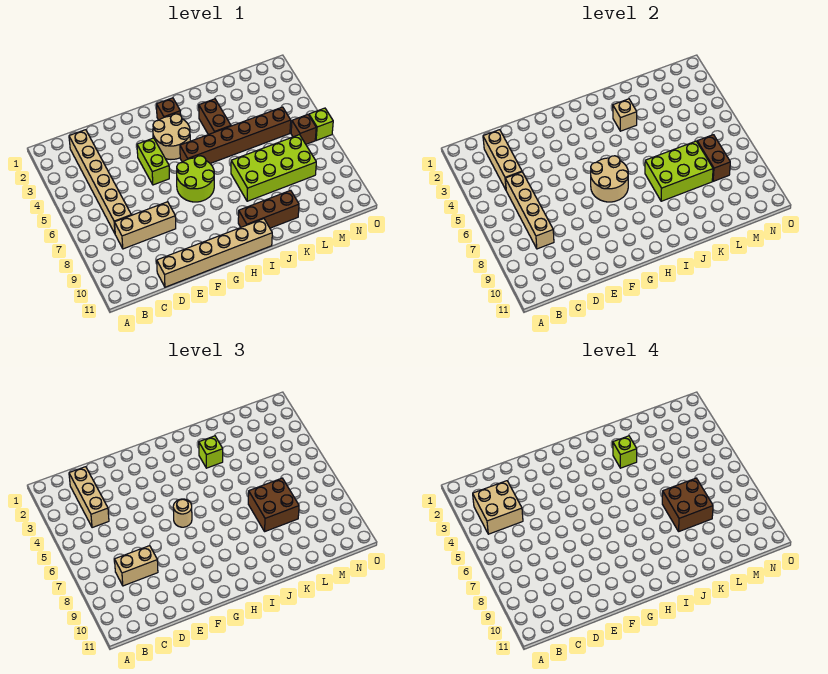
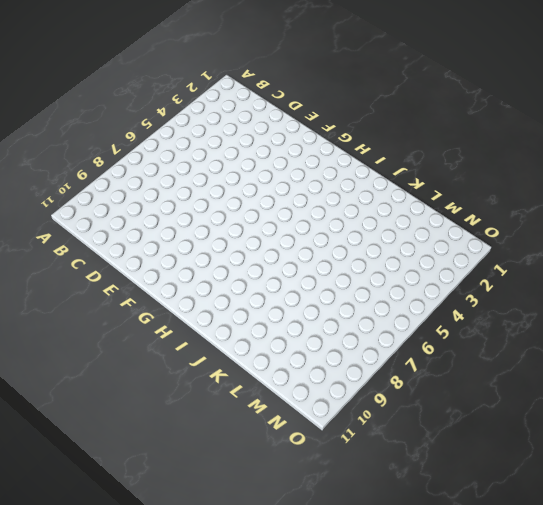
none -> tan brick C2:C7 level 1
none -> tan brick C8:E8 level 1
none -> tan brick D11:I11 level 1

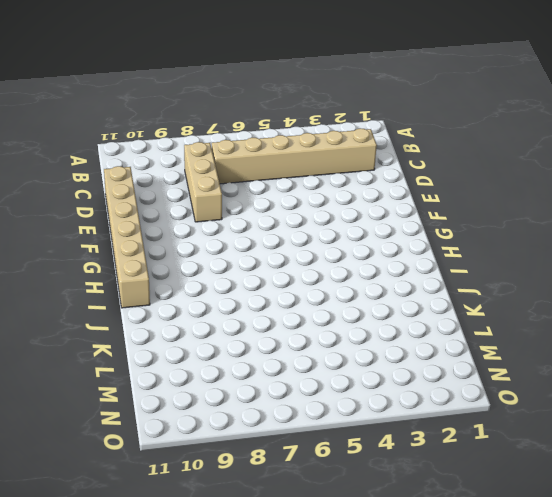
none -> lime brick F4:F5 level 1
none -> tan round brick G3:H4 level 1
none -> lime round brick G6:H7 level 1

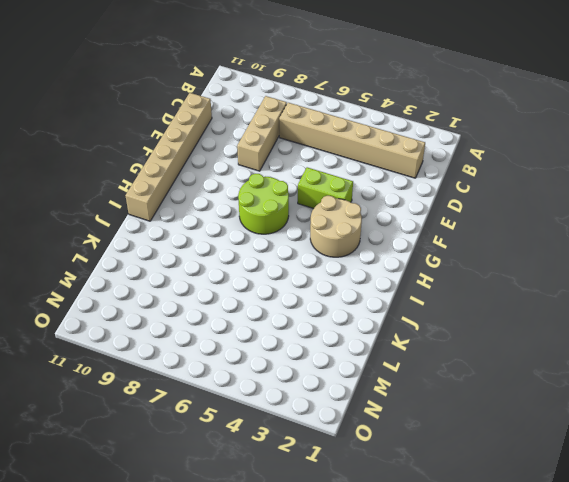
none -> brown brick H2 level 1
none -> brown brick H5:M5 level 1
none -> brown brick I10:K10 level 1

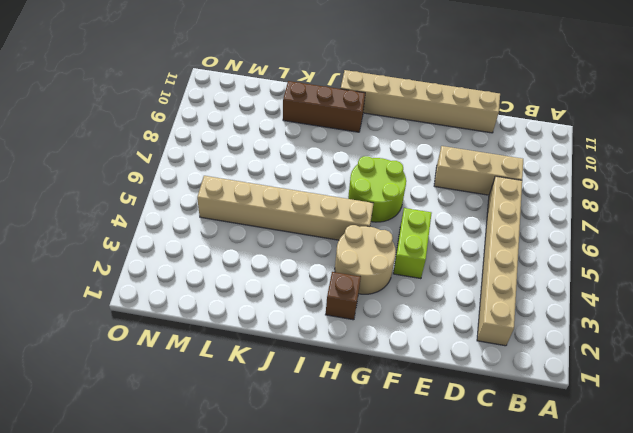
tan brick H5:M5 level 1 -> brown brick H5:M5 level 1
none -> brown brick J3:J4 level 1
none -> lime brick J7:M8 level 1
none -> brown brick N6 level 1

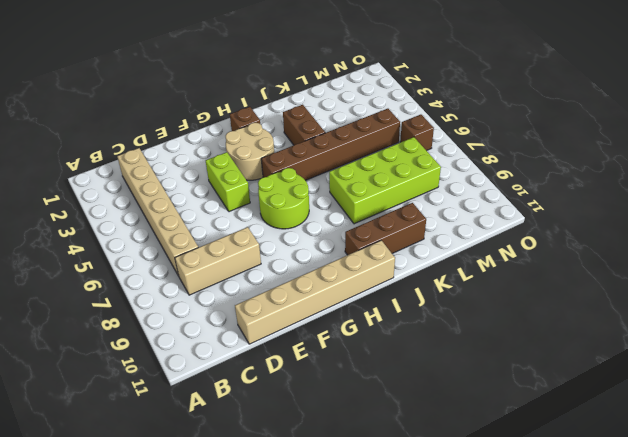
none -> lime brick O6 level 1
none -> tan brick C2:C4 level 2
none -> tan brick C5:C8 level 2

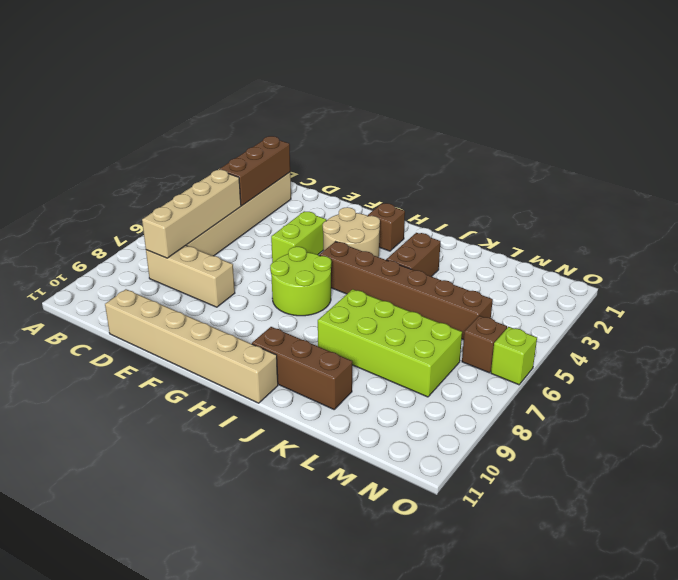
brown brick C2:C4 level 2 -> tan brick C2:C4 level 2
none -> tan round brick G6:H7 level 2
none -> tan brick J3 level 2
none -> lime brick J7:L8 level 2

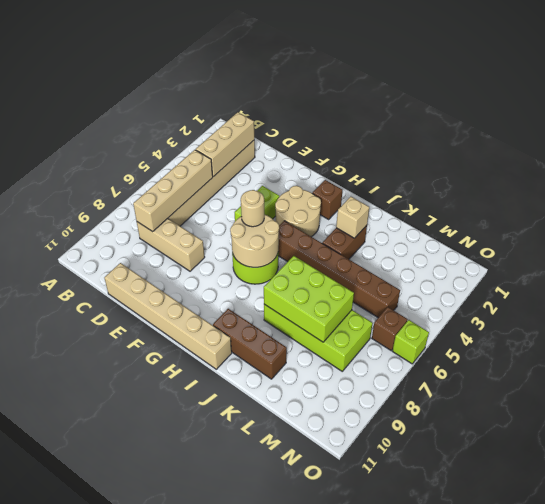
none -> brown brick M7:M8 level 2
none -> tan brick C2:C4 level 3
none -> tan brick C8:D8 level 3

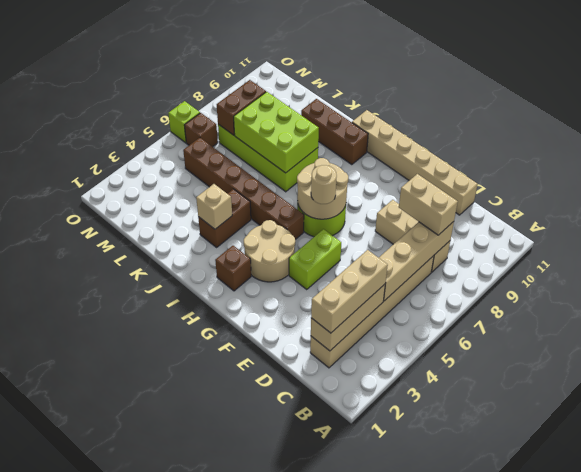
none -> lime brick J3 level 3
none -> brown brick K7:L8 level 3
none -> tan brick B3:C4 level 4

